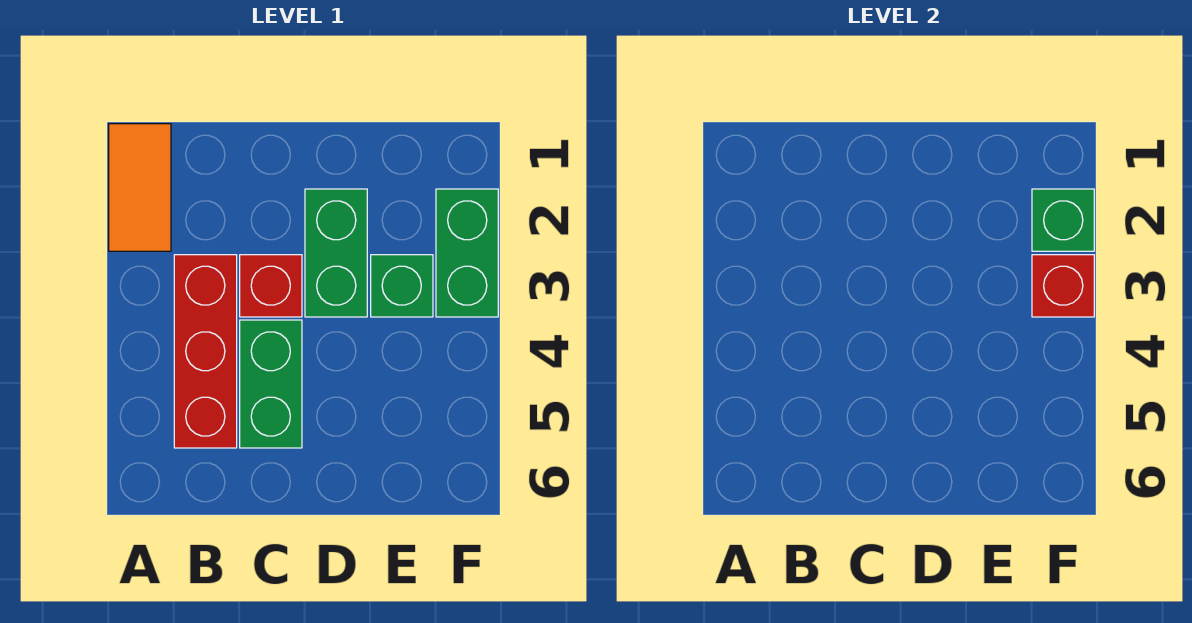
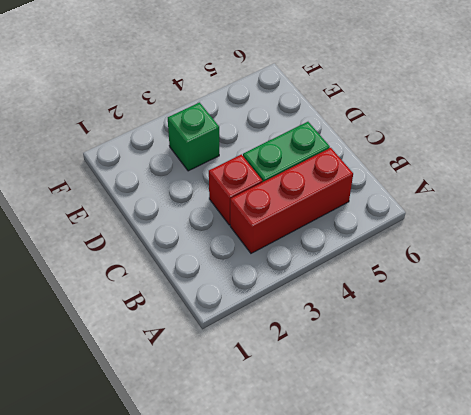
none -> orange tile A1:A2 level 1
none -> green brick D2:D3 level 1

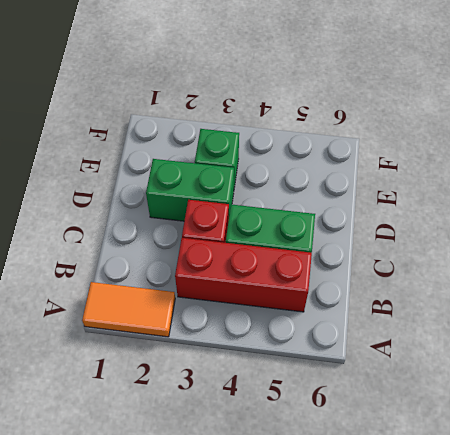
none -> green brick F2:F3 level 1
none -> green brick F2 level 2

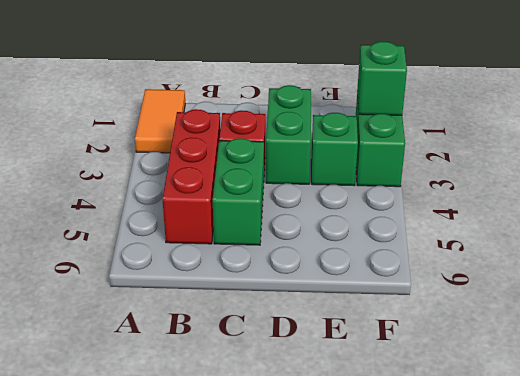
none -> red brick F3 level 2

